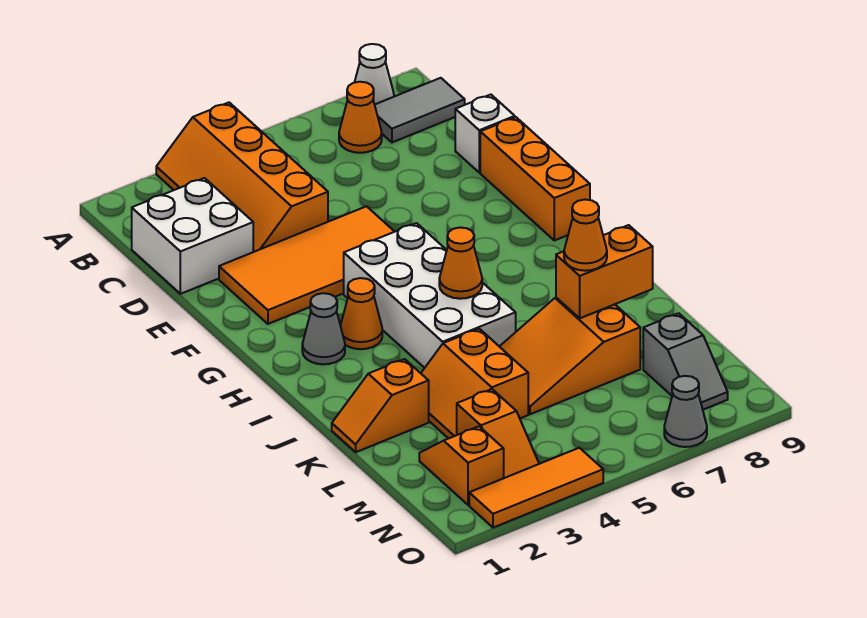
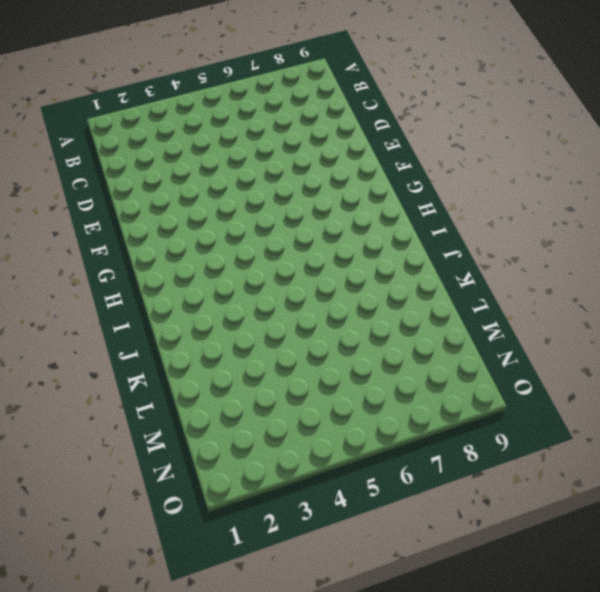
none -> orange slope A3:D4 level 1 top 4
none -> white cone A8 level 1
none -> orange cone B7 level 1

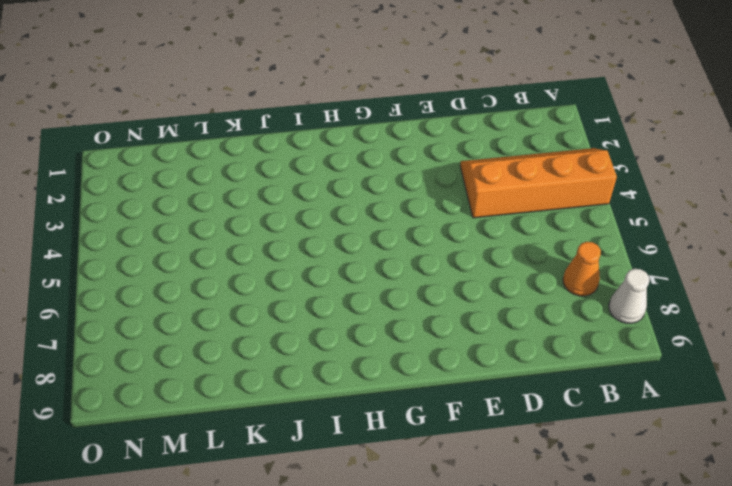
none -> grey tile B8:B9 level 1
none -> white brick C1:D2 level 1
none -> white brick D9 level 1

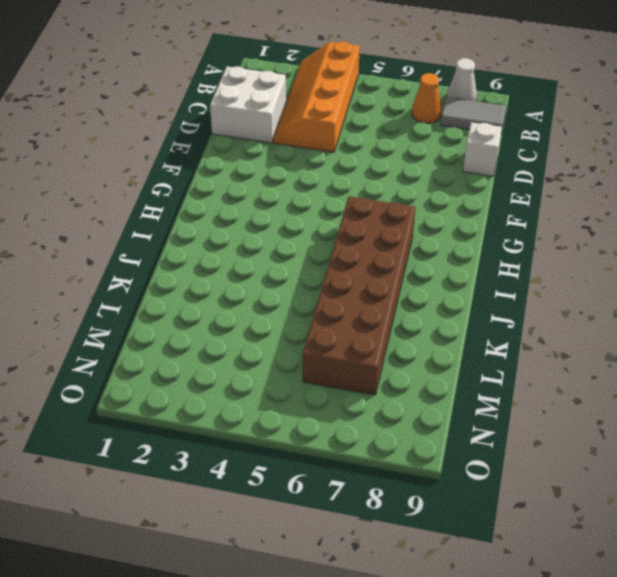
brown brick H6:M7 level 1 -> orange slope K5:L7 level 1 top 7
none -> orange tile E2:F5 level 1
none -> orange brick E9:G9 level 1
none -> white brick G4:J5 level 1

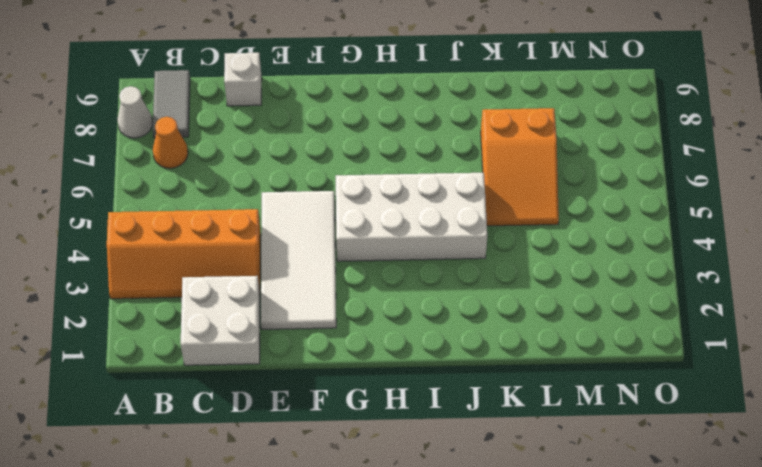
white tile E2:F5 level 1 -> orange tile E2:F5 level 1
none -> orange brick E9:G9 level 1
none -> grey cone H2 level 1
none -> orange cone H3 level 1

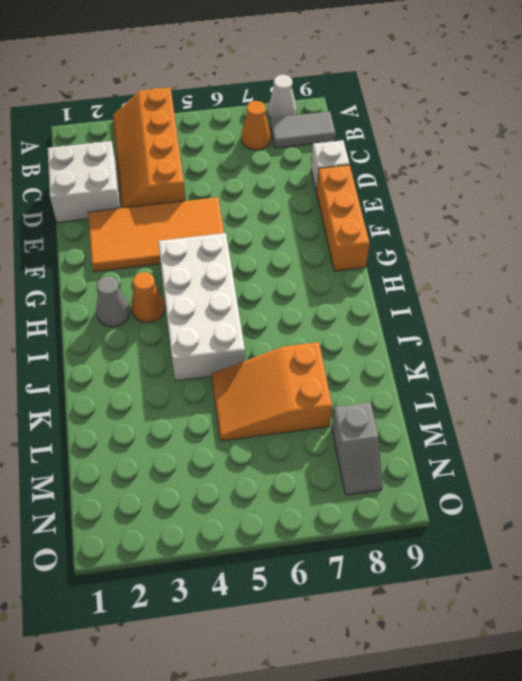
none -> orange slope K1:K2 level 1 top 2
none -> orange slope K3:L4 level 1 top 4
none -> orange slope M2:N2 level 1 top N

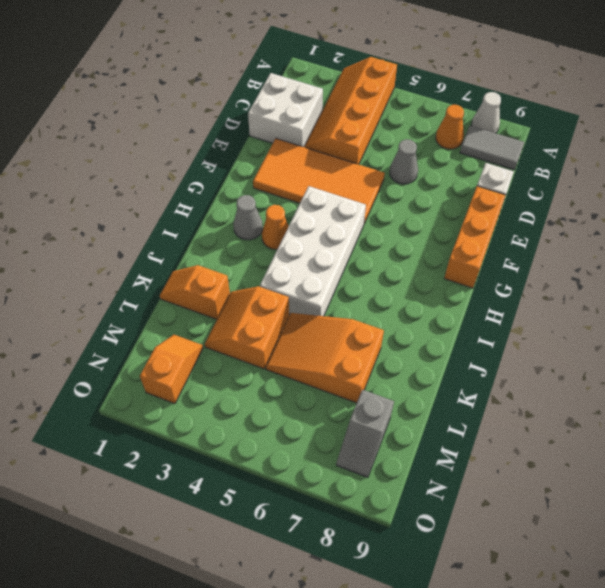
grey cone D6 level 1 -> grey cone O7 level 1
none -> orange slope M3:N3 level 1 top M
none -> orange tile O2:O4 level 1
none -> orange cone I5 level 2

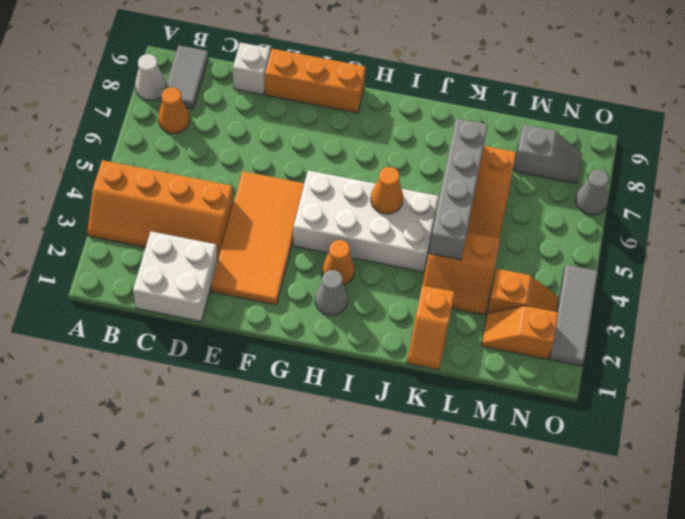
grey brick K4:K7 level 2 -> orange brick K7:K8 level 2
grey tile O2:O4 level 1 -> orange tile O2:O4 level 1
none -> orange cone K7 level 3

